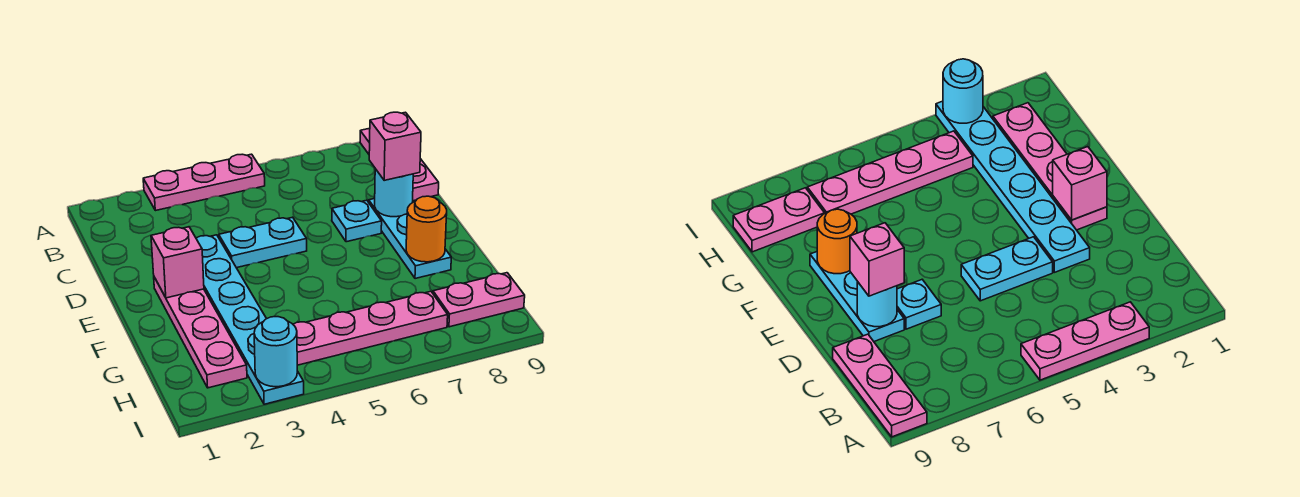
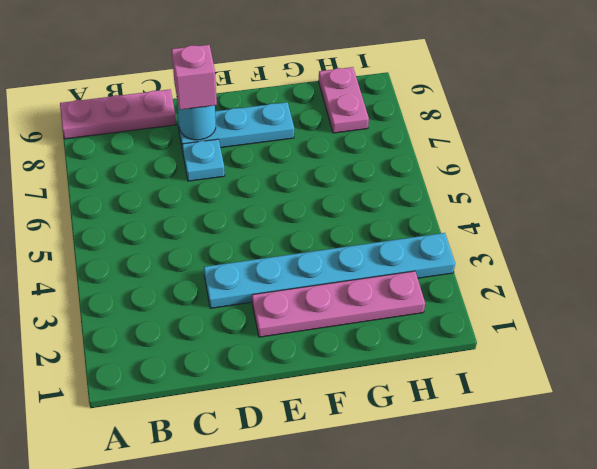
none -> pink plate A3:A5 level 1
none -> cyan plate D4:D5 level 1
none -> pink plate H4:H7 level 1

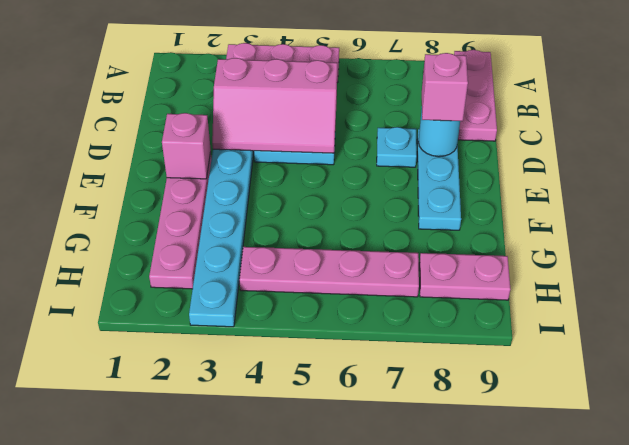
pink slope C3:D5 level 2 top C -> none
none -> orange round brick F8 level 2
none -> cyan round brick I3 level 2

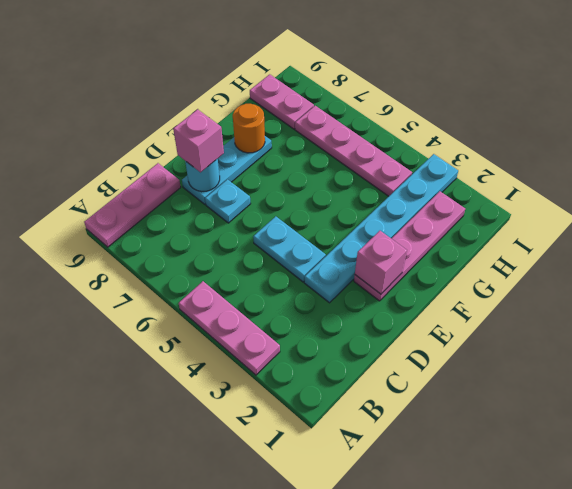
none -> cyan round brick I3 level 2

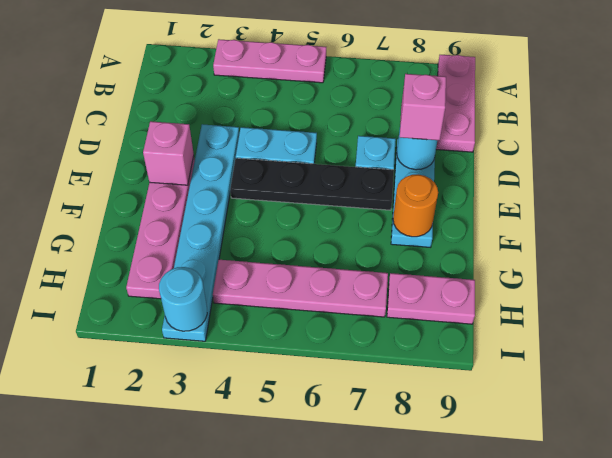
black plate E4:E7 level 1 -> none

